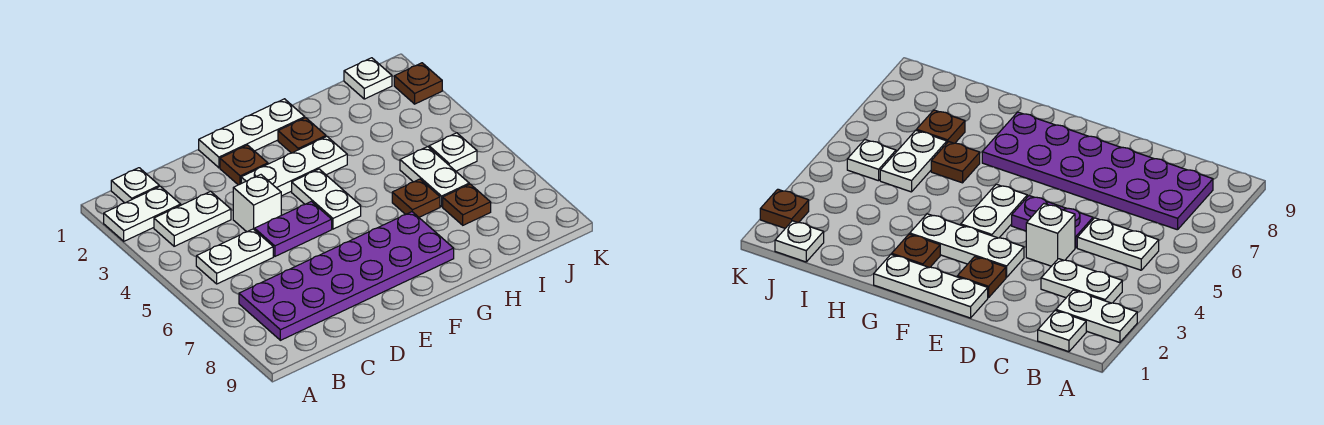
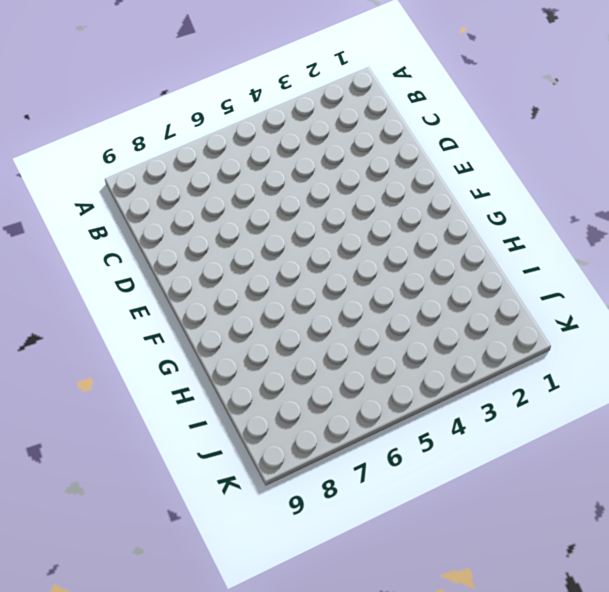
none -> white plate A2:B2 level 1
none -> white plate B1 level 1
none -> white plate B3:C3 level 1

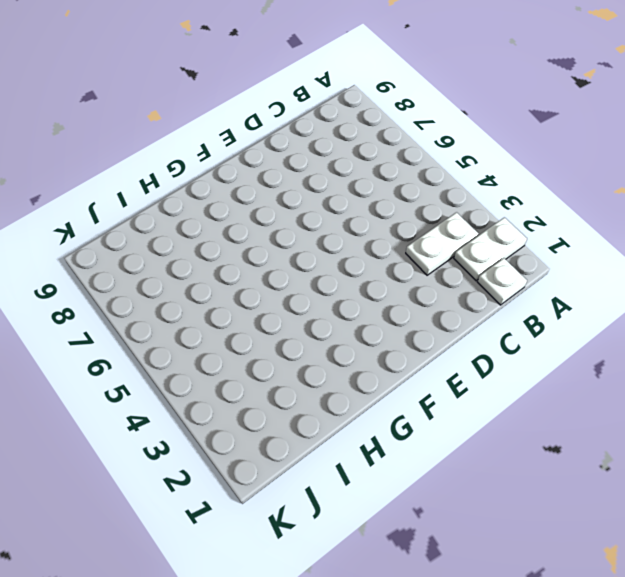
none -> white plate B5:C5 level 1
none -> purple plate B7:G8 level 1
none -> white brick D4 level 1

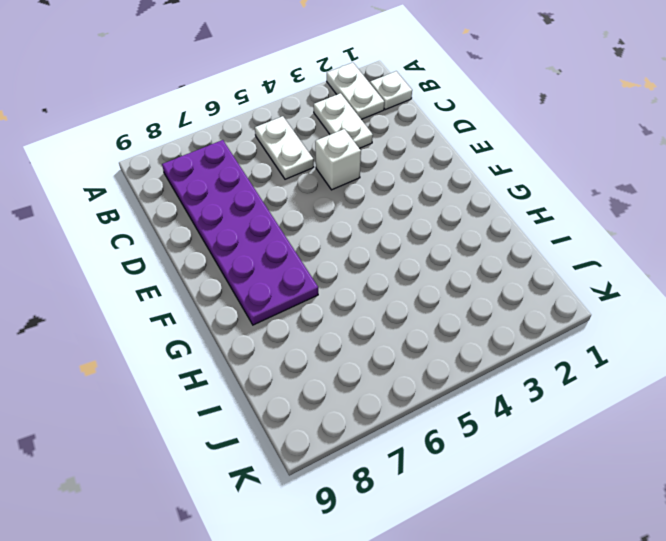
none -> purple plate D5:E5 level 1
none -> white plate E1:G1 level 1
none -> brown plate E2 level 1

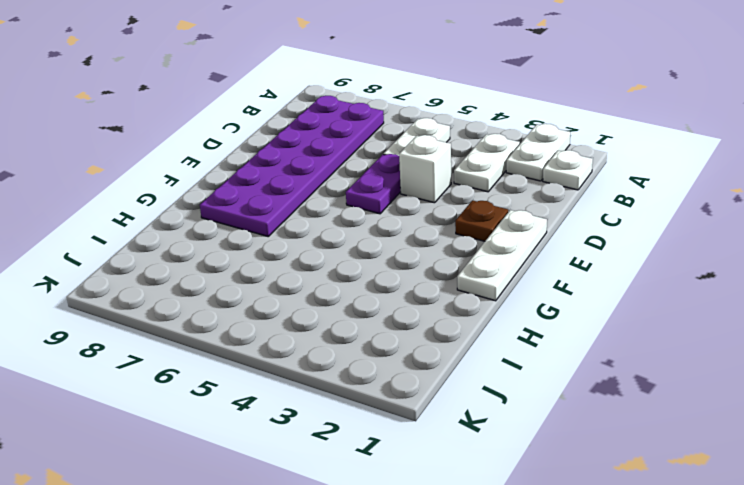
none -> white plate E3:G3 level 1
none -> white plate F4:F5 level 1
none -> brown plate G2 level 1

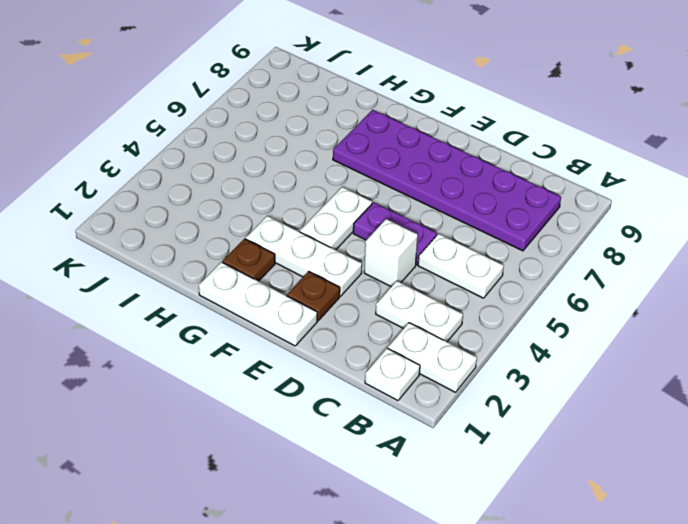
none -> brown plate H6 level 1
none -> white plate I5:I6 level 1
none -> brown plate I7 level 1

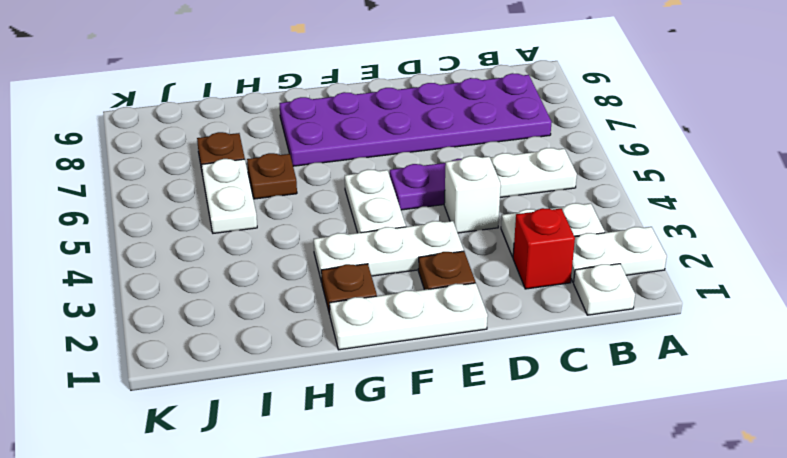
red brick C2 level 1 -> none
none -> white plate J1 level 1
none -> white plate J5 level 1
none -> brown plate K2 level 1

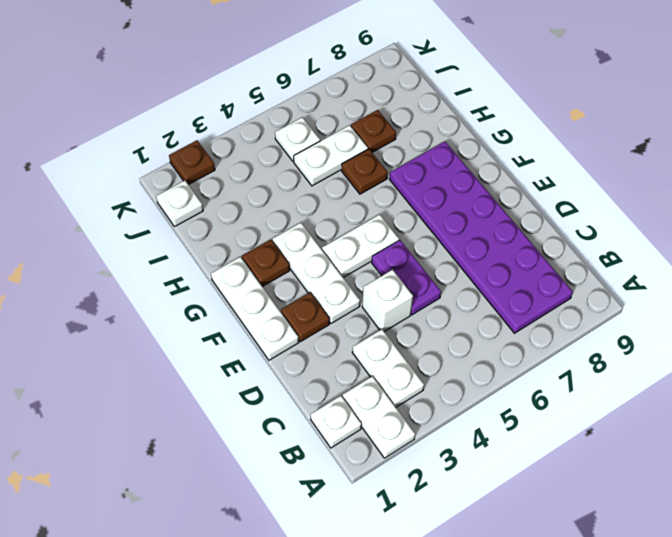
none -> white plate B5:C5 level 1

